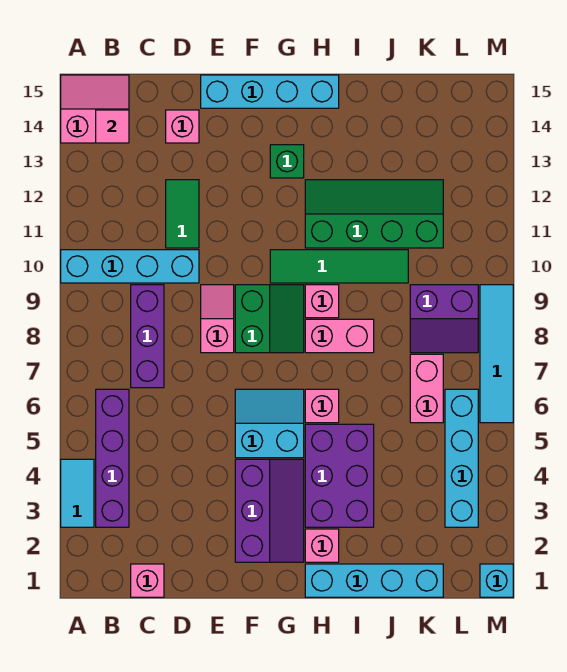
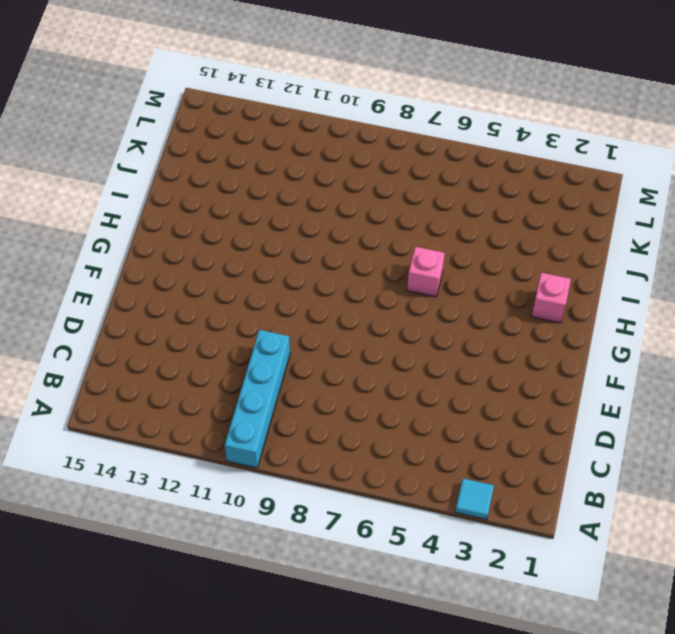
cyan tile A3 level 1 -> cyan tile A3:A4 level 1
none -> pink slope A14:B15 level 1 top 14
none -> purple brick B3:B6 level 1
none -> pink brick C1 level 1

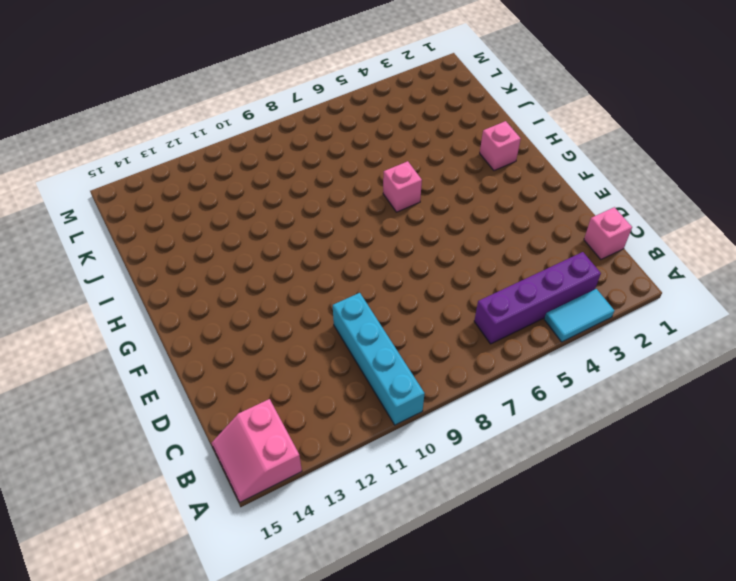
none -> purple brick C7:C9 level 1
none -> green tile D11:D12 level 1
none -> pink brick D14 level 1

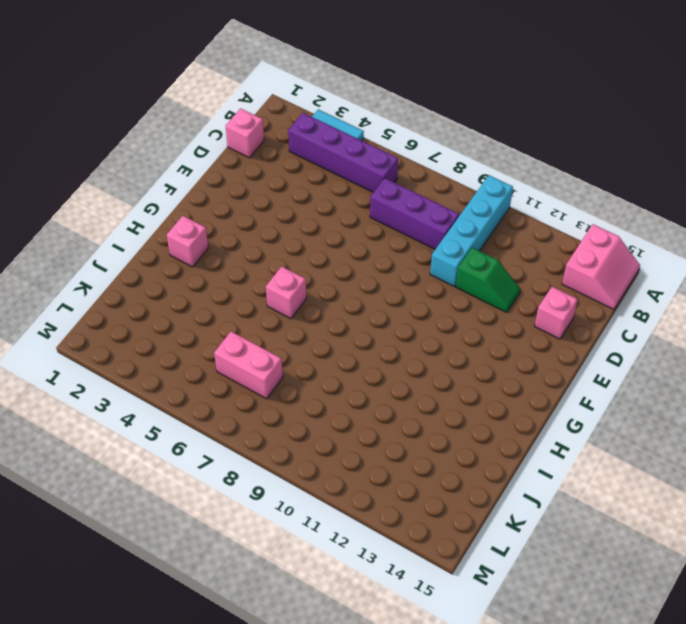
green slope D11:D12 level 1 top 11 -> green tile D11:D12 level 1
none -> pink slope E8:E9 level 1 top 8
none -> cyan brick E15:H15 level 1
none -> purple slope F2:G4 level 1 top F

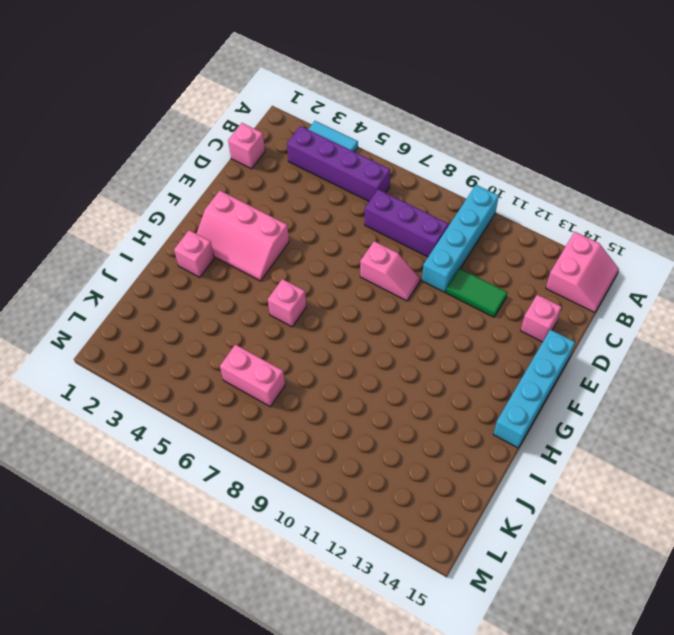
pink slope F2:G4 level 1 top F -> purple slope F2:G4 level 1 top F
none -> cyan slope F5:G6 level 1 top 5
none -> green slope F8:G9 level 1 top F
none -> green tile G10:J10 level 1

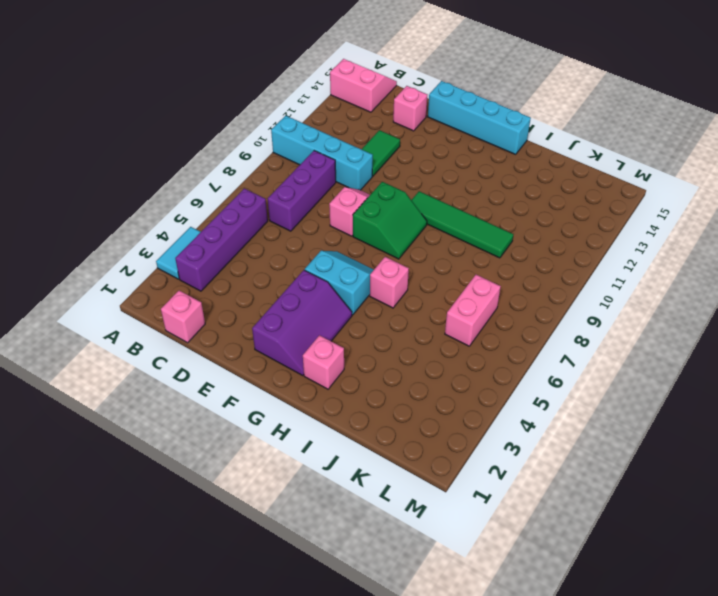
none -> green brick G13 level 1
none -> cyan brick H1:K1 level 1
none -> purple brick H3:I5 level 1

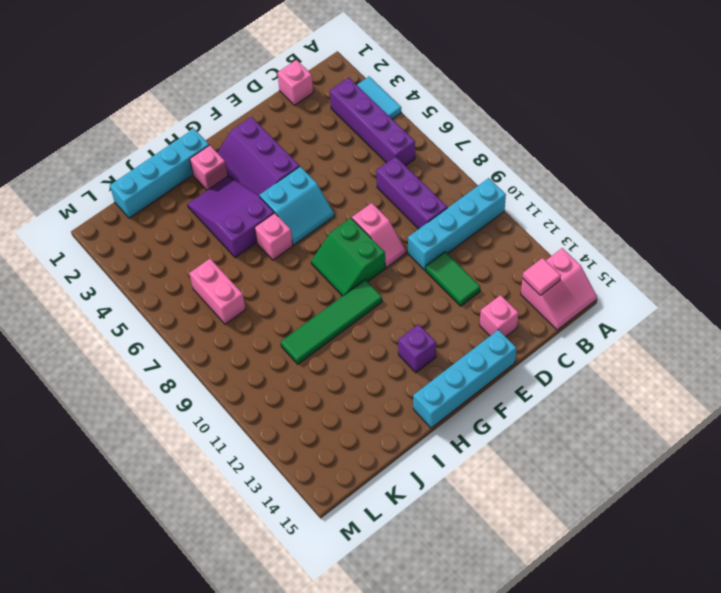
purple brick G13 level 1 -> green brick G13 level 1
purple slope H3:I5 level 1 top 5 -> purple brick H3:I5 level 1
none -> pink brick H8:I8 level 1
none -> pink brick H9 level 1
none -> green slope H11:K12 level 1 top 11

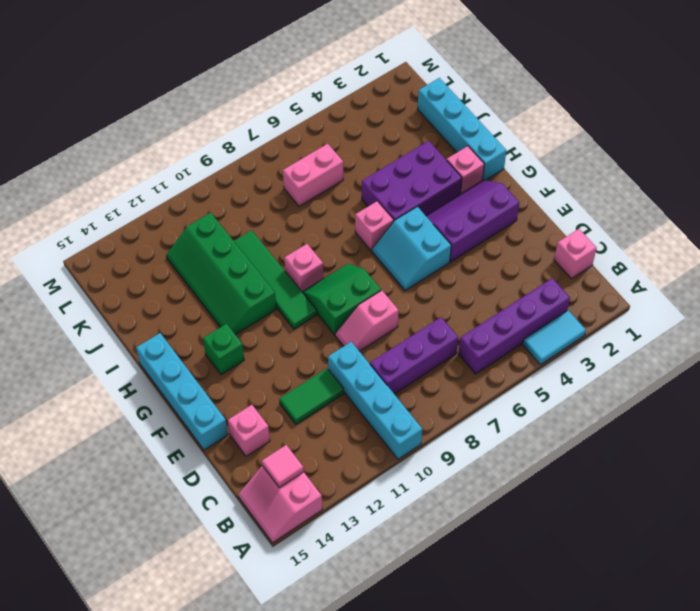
none -> pink brick H8:I8 level 1
none -> purple slope K8:L9 level 1 top 9
none -> cyan brick L3:L6 level 1

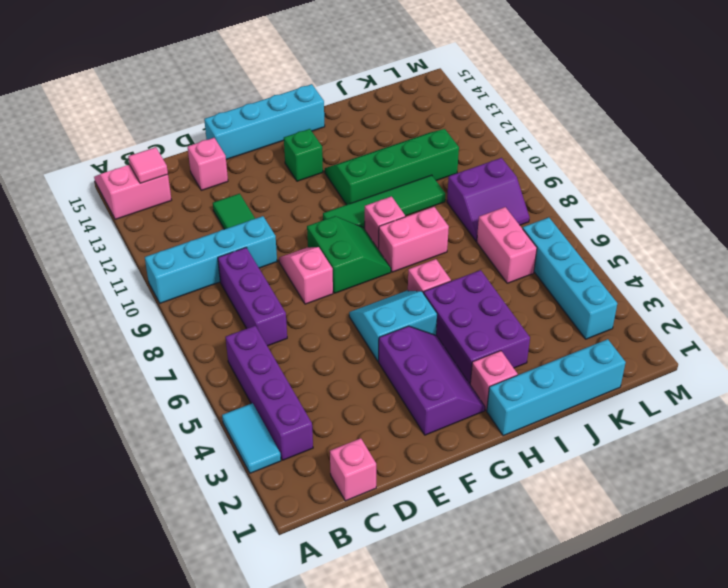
none -> cyan brick M1 level 1
none -> cyan tile M6:M9 level 1

